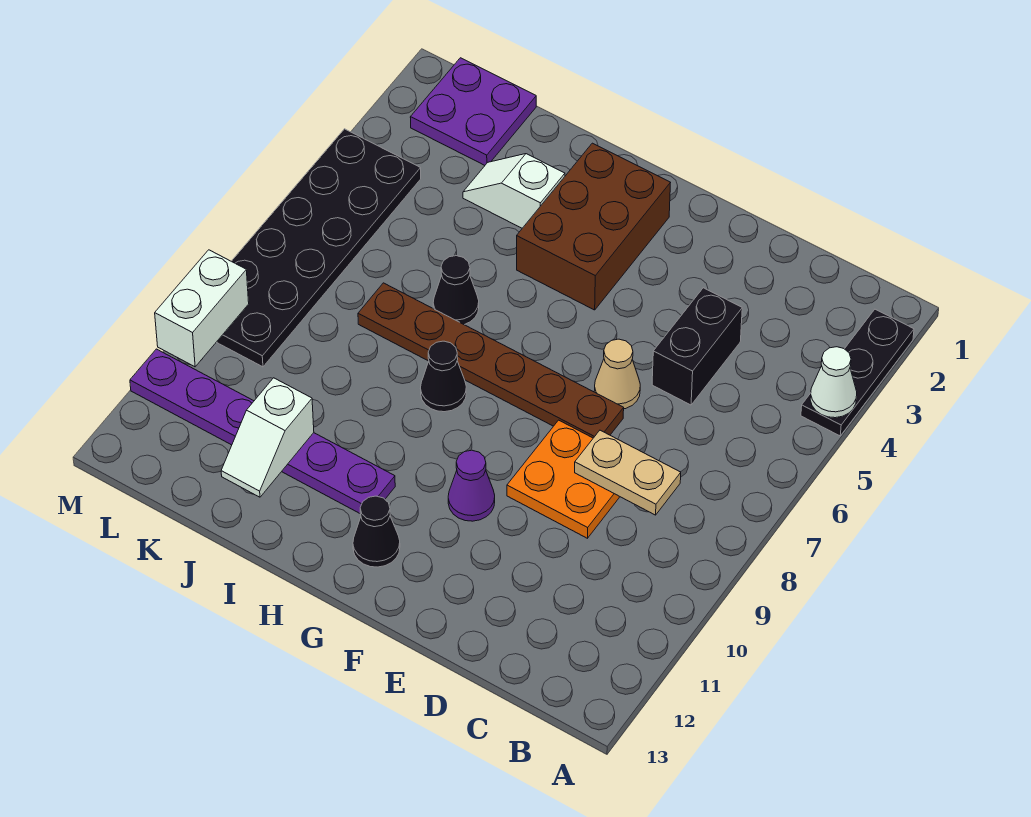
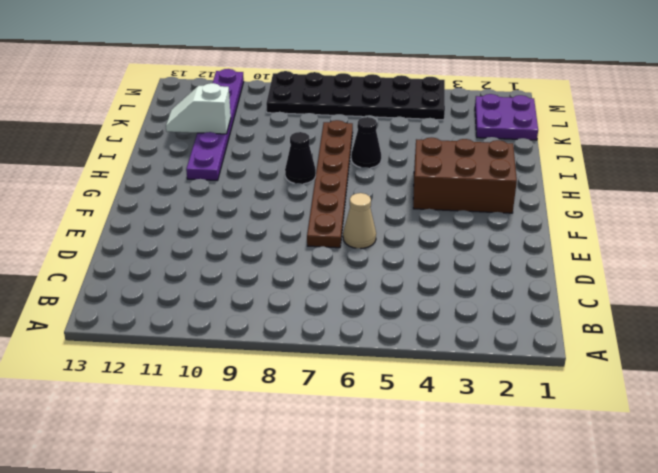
none -> black plate A2:A4 level 1
none -> black brick D4:D5 level 1
none -> orange plate D8:E9 level 1

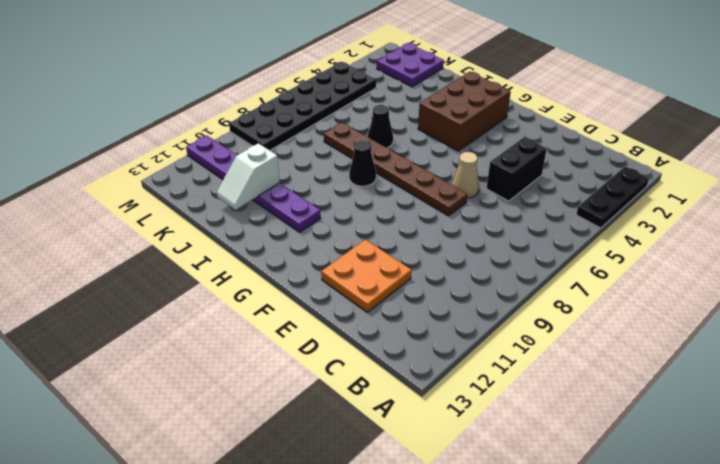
orange plate D11:E12 level 1 -> orange plate D8:E9 level 1
none -> purple cone F10 level 1
none -> black cone G12 level 1
none -> white slope I3:J3 level 1 top I

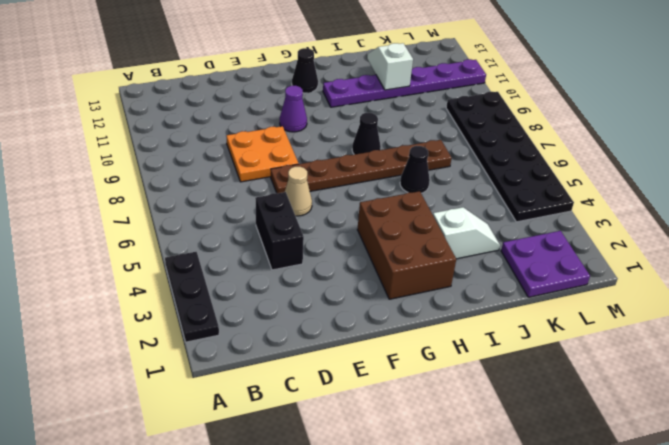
none -> white cone A4 level 2
none -> tan plate C8:D8 level 2
none -> white brick M9:M10 level 2

